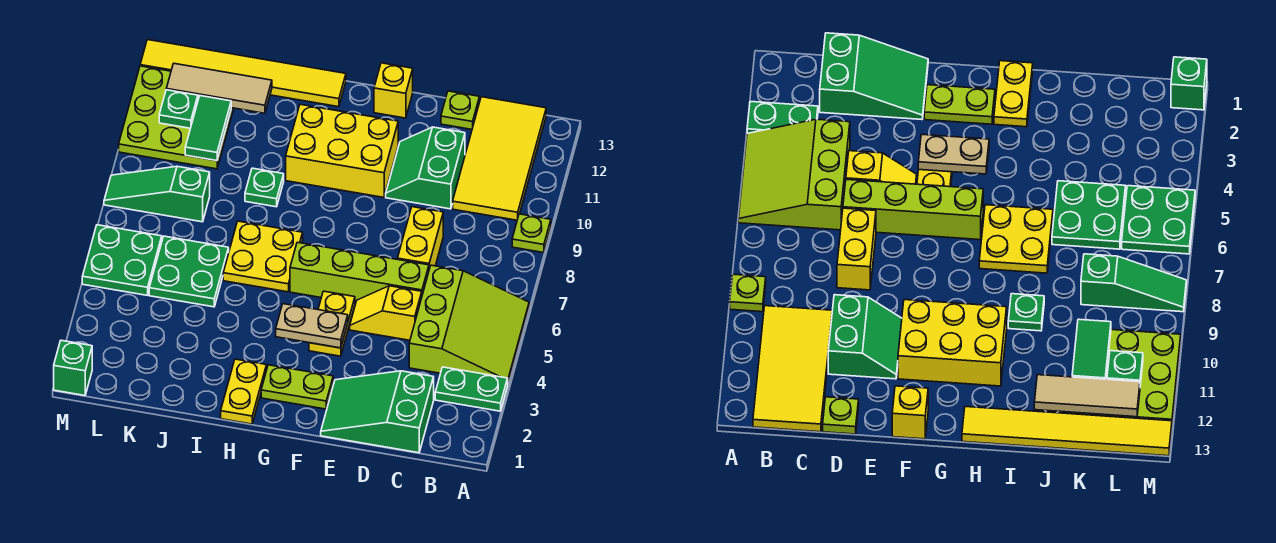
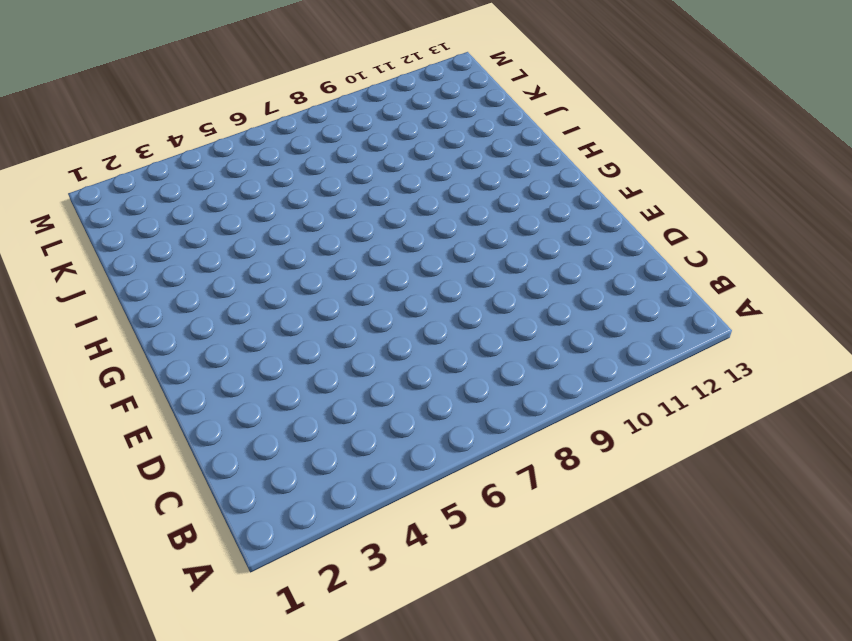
none -> green plate A3:B3 level 1
none -> lime slope A4:C6 level 1 top C
none -> lime plate A9 level 1

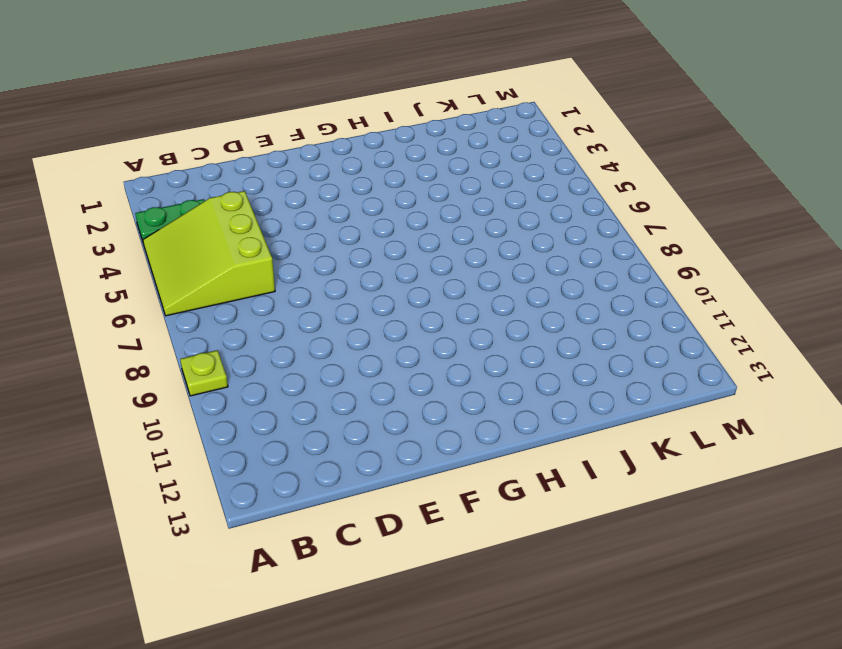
none -> yellow tile B10:C13 level 1
none -> green slope C1:E2 level 1 top C
none -> yellow slope D5:E5 level 1 top D

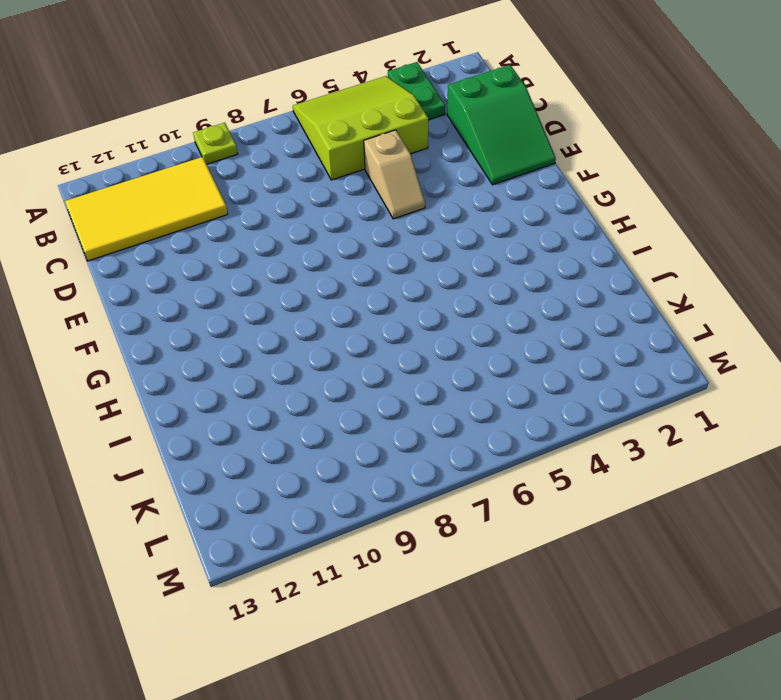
tan slope D5:E5 level 1 top D -> yellow slope D5:E5 level 1 top D
none -> lime brick D6:G6 level 1
none -> yellow brick D7:D8 level 1
none -> green slope D10:E11 level 1 top D

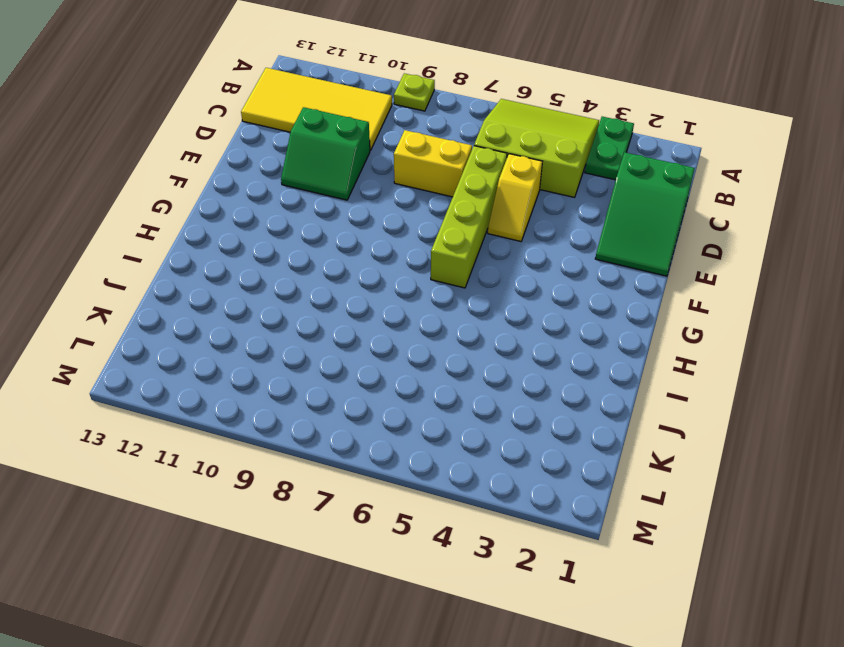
none -> lime plate D13 level 1
none -> lime plate F2:G2 level 1
none -> yellow plate F4:F5 level 1

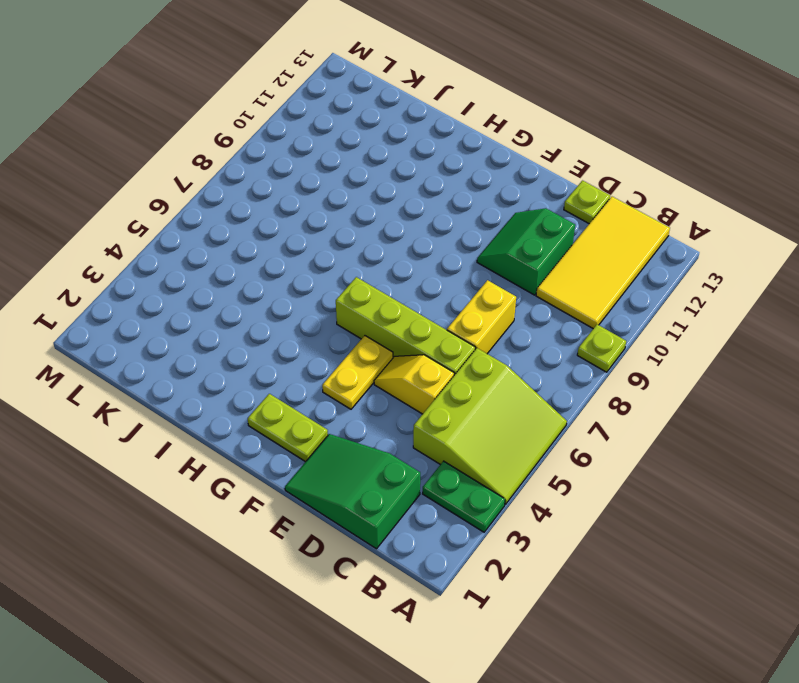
none -> yellow brick F10:H11 level 1
none -> yellow brick F13 level 1
none -> yellow plate H1:H2 level 1

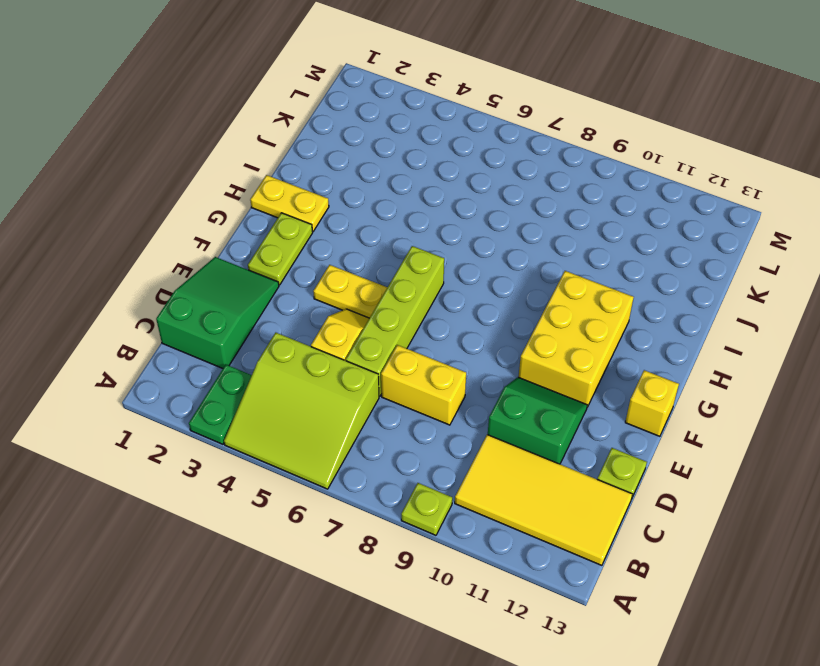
none -> yellow plate H6:I7 level 1
none -> yellow tile H13:M13 level 1
none -> green plate I9 level 1

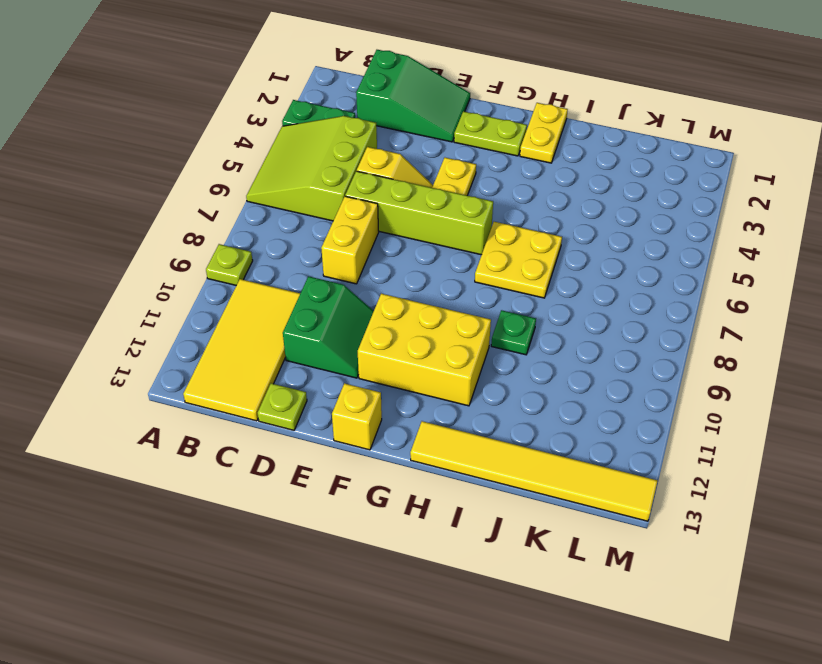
none -> green plate J5:K6 level 1
none -> green slope K8:M8 level 1 top K
none -> lime plate K10:M12 level 1

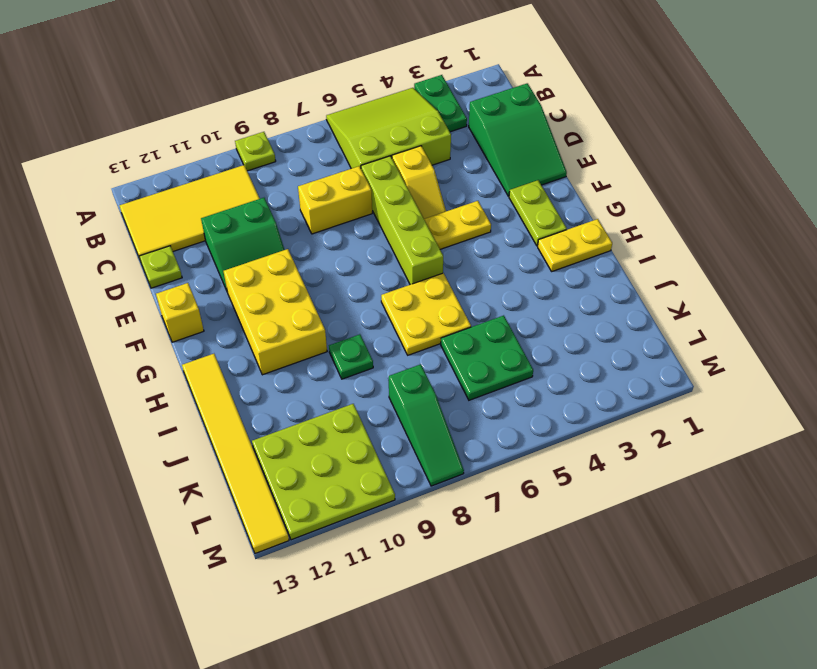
none -> green plate L5:M6 level 1
none -> green brick M1 level 1
none -> tan plate F4:G4 level 2

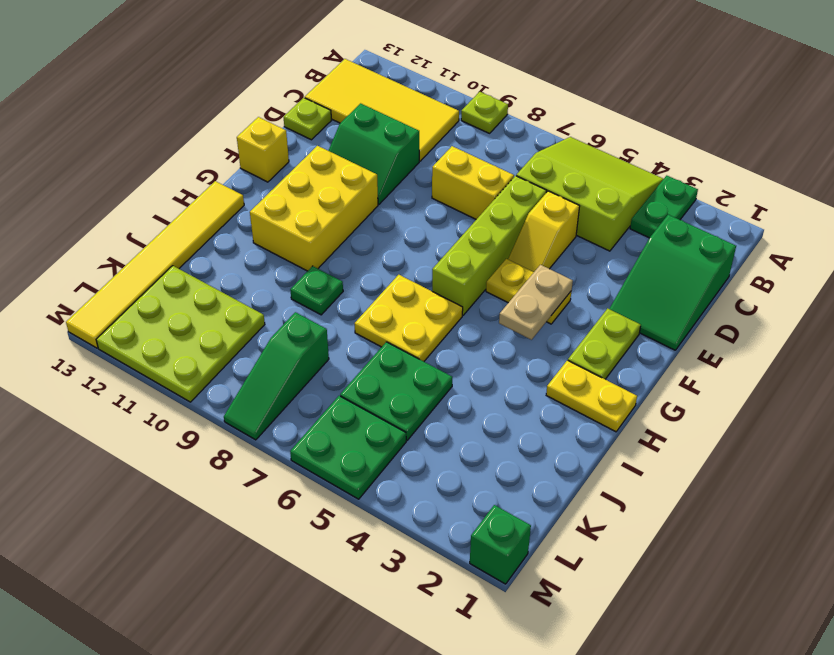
none -> tan tile J12:L12 level 2
none -> green tile K10:K11 level 2
none -> green plate L11 level 2

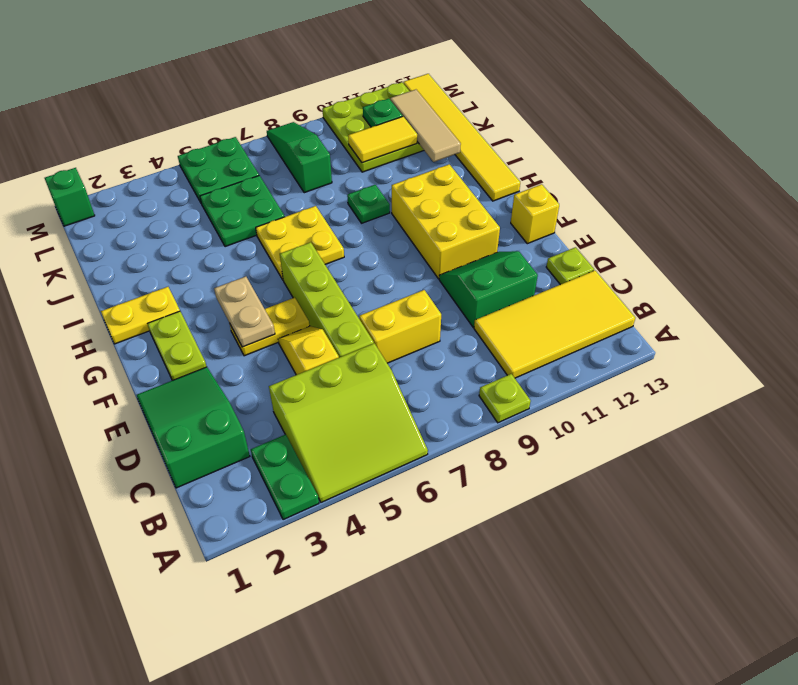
yellow tile K10:K11 level 2 -> green tile K10:K11 level 2

